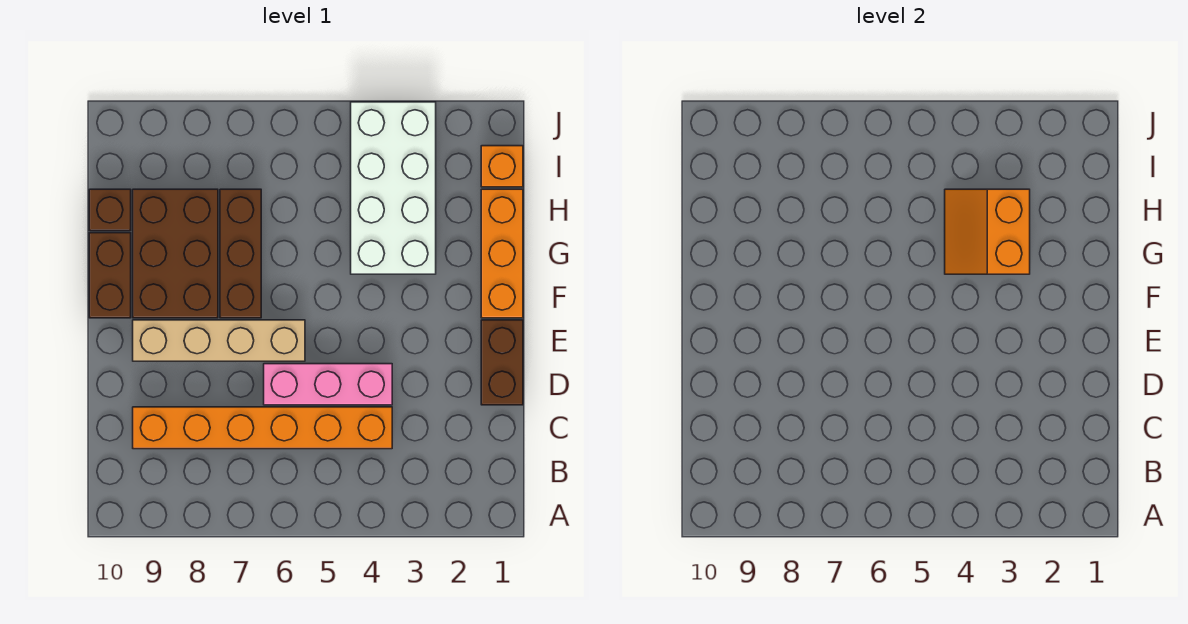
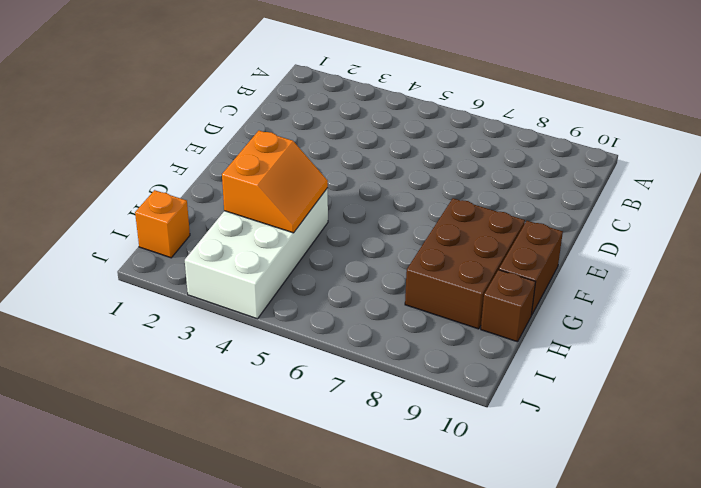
none -> orange brick C4:C9 level 1
none -> brown brick D1:E1 level 1
none -> pink brick D4:D6 level 1

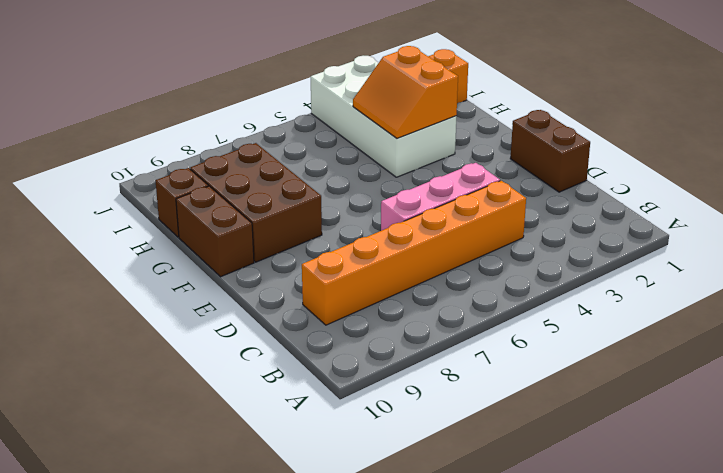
none -> tan brick E6:E9 level 1
none -> orange brick F1:H1 level 1
none -> brown brick F7:H7 level 1

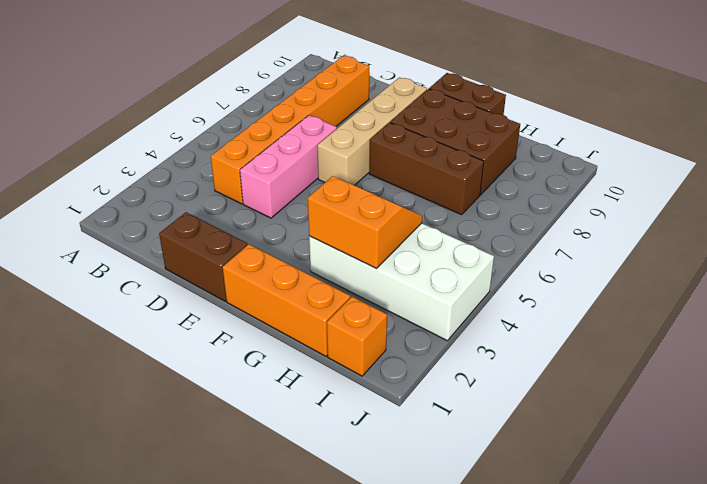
none -> brown brick H10 level 1

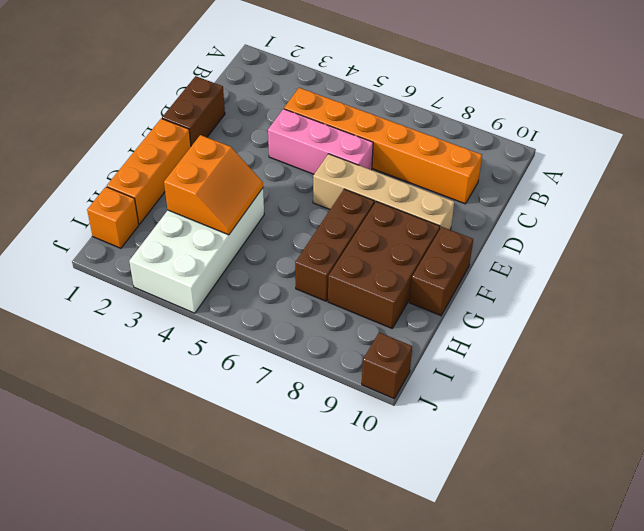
brown brick J10 level 1 -> brown brick H10 level 1

